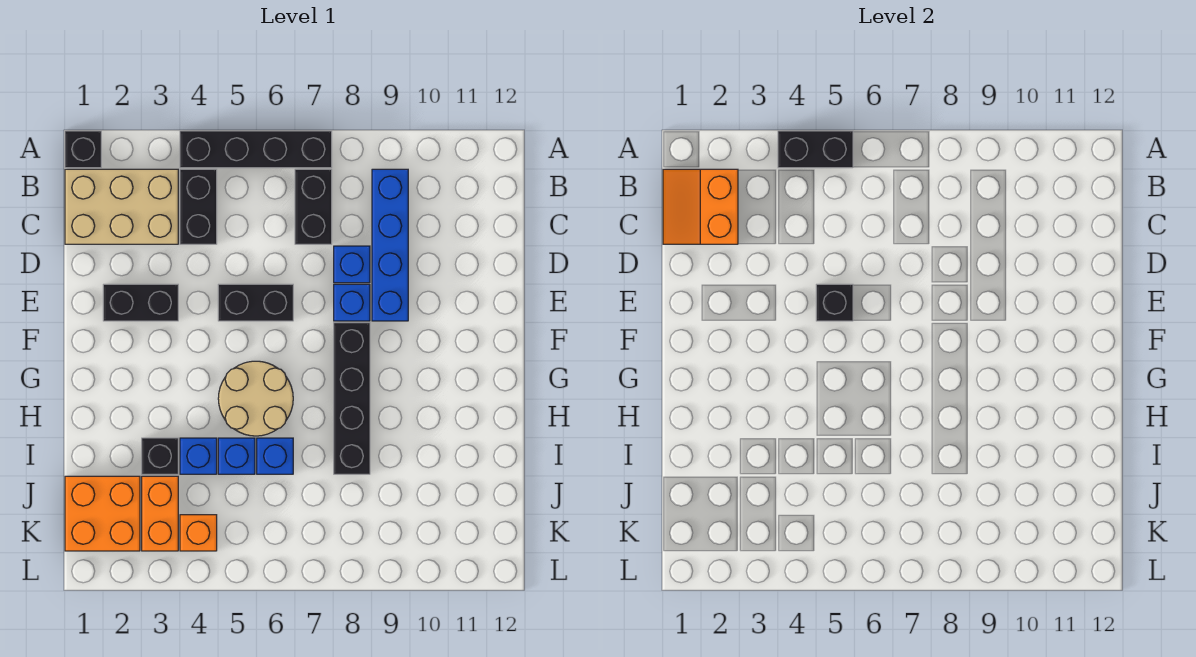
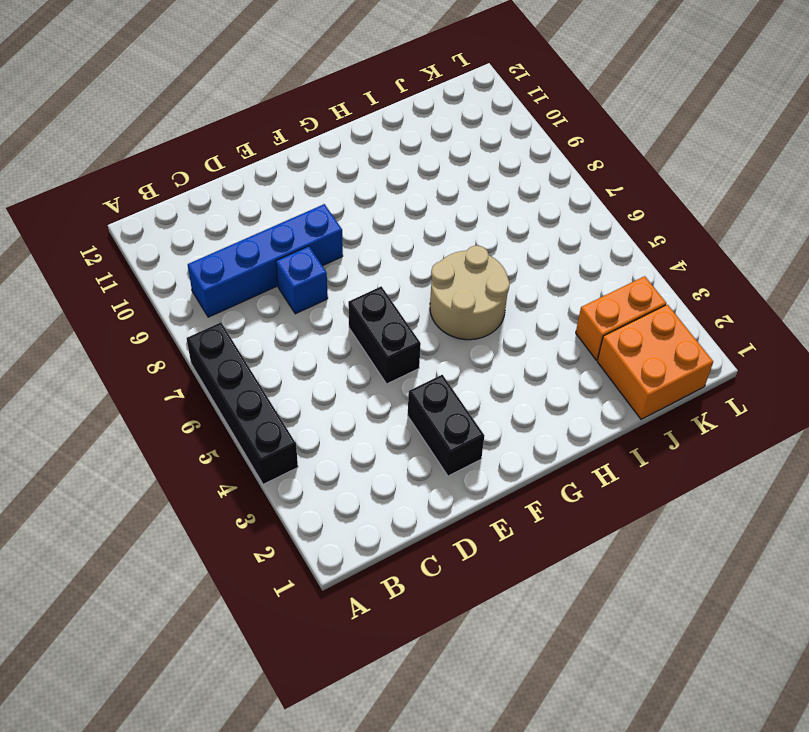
none -> black brick A1 level 1
none -> tan brick B1:C3 level 1
none -> black brick B4:C4 level 1

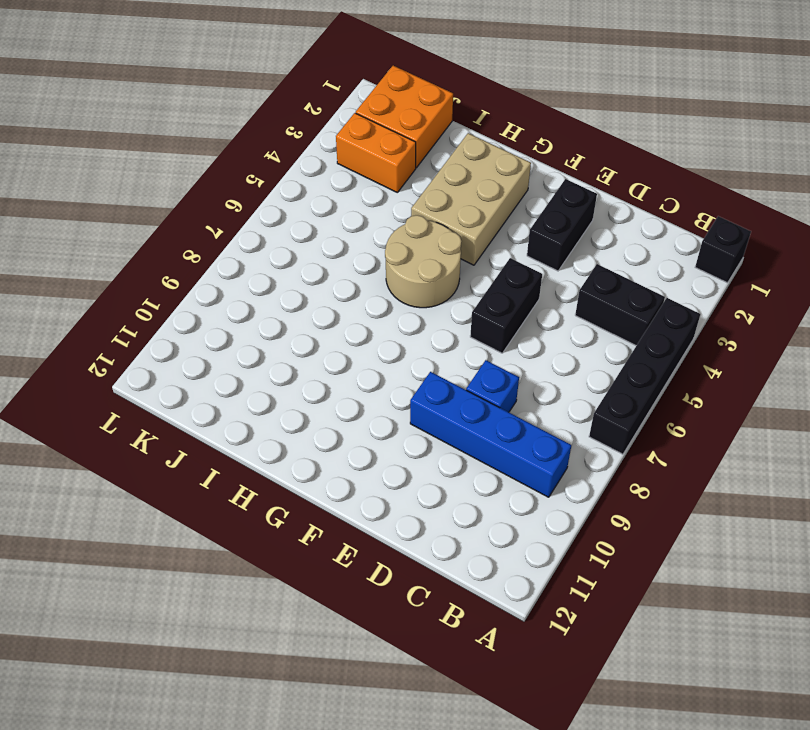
tan brick G2:H4 level 1 -> tan brick B1:C3 level 1
none -> black brick B7:C7 level 1
none -> blue brick E8 level 1
none -> black brick F8:I8 level 1

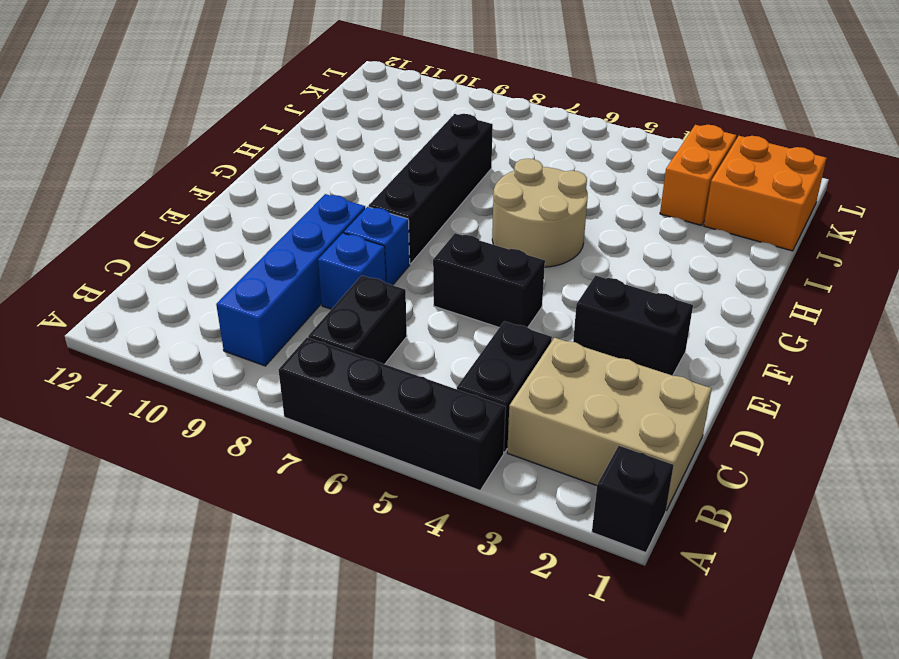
none -> black brick I3 level 1
none -> blue brick I4 level 1
none -> blue brick I5 level 1

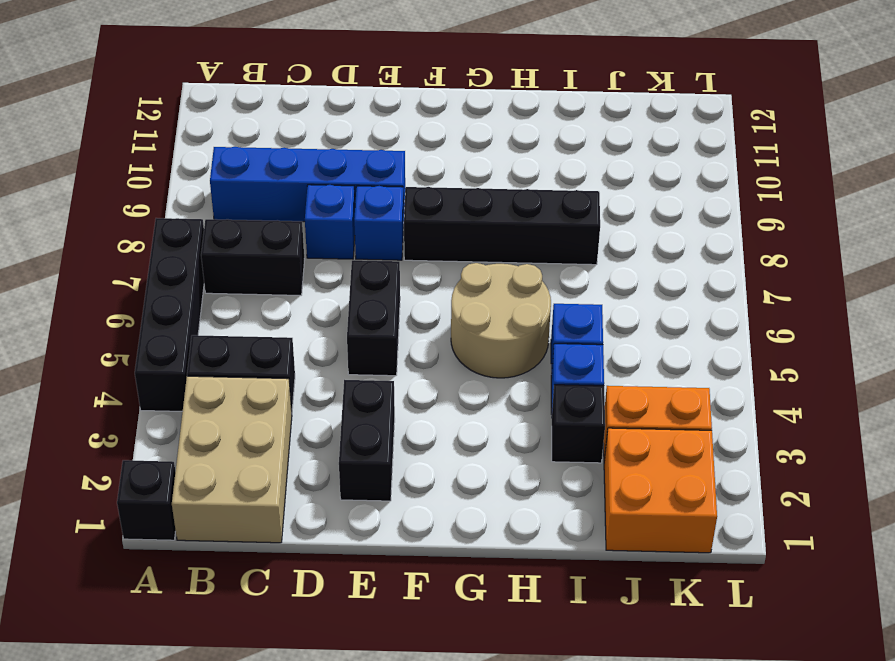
none -> blue brick I6 level 1
none -> orange brick K4 level 1
none -> black brick A4:A5 level 2

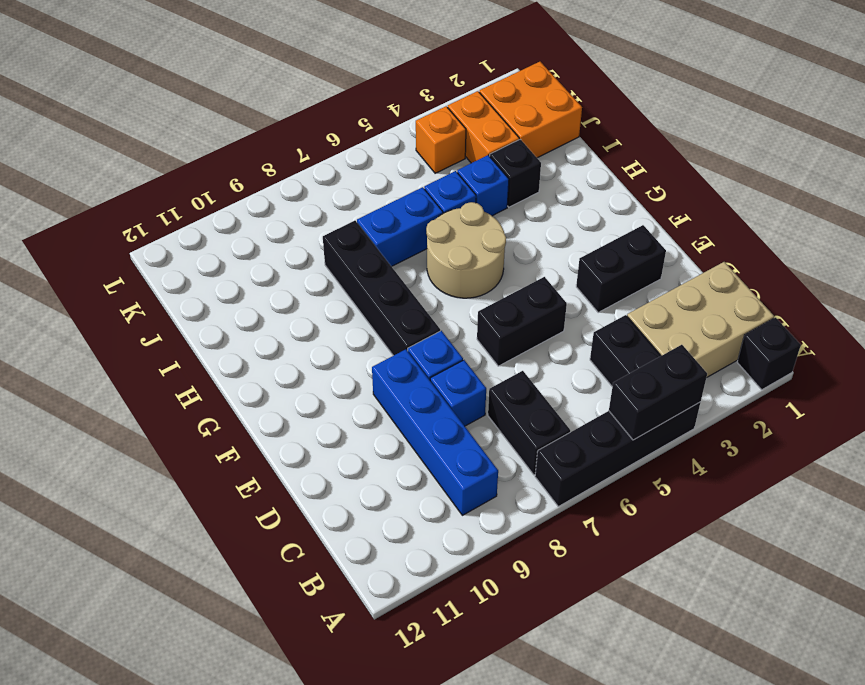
blue brick I6:I7 level 1 -> blue brick I6 level 1
none -> orange slope B1:C2 level 2 top 2
none -> black brick E5 level 2

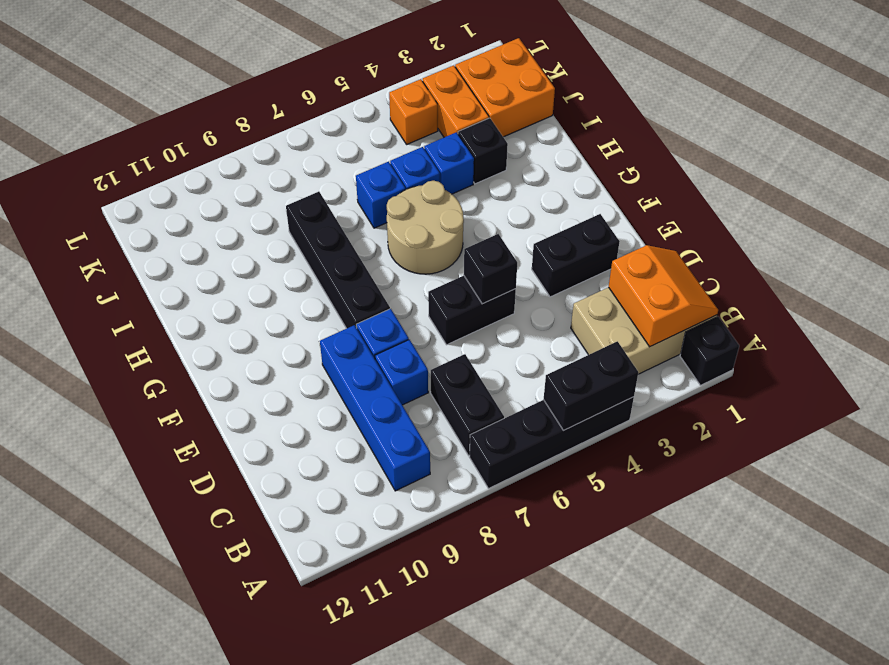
none -> black brick B4:C4 level 1

